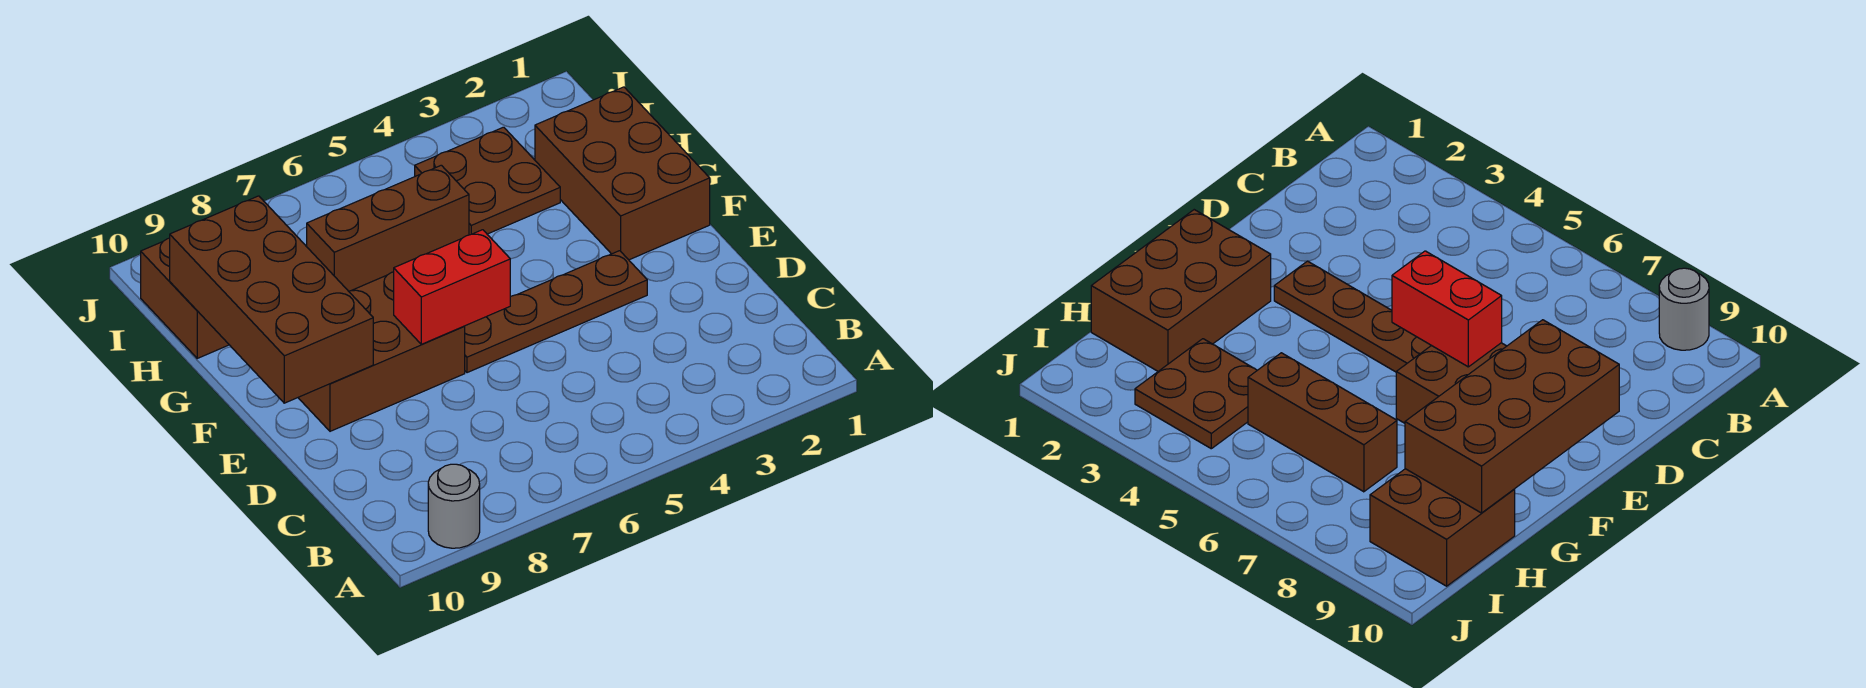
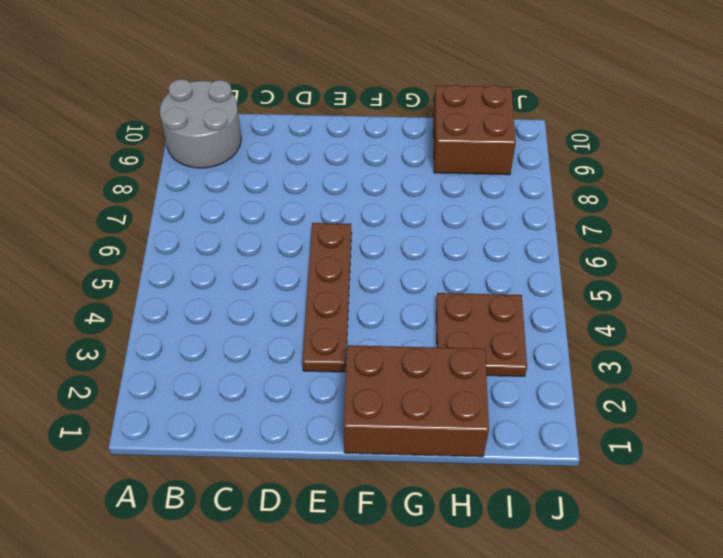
grey round brick A9:B10 level 1 -> grey round brick A9 level 1
none -> brown brick E7:F9 level 1
none -> brown brick H5:H7 level 1

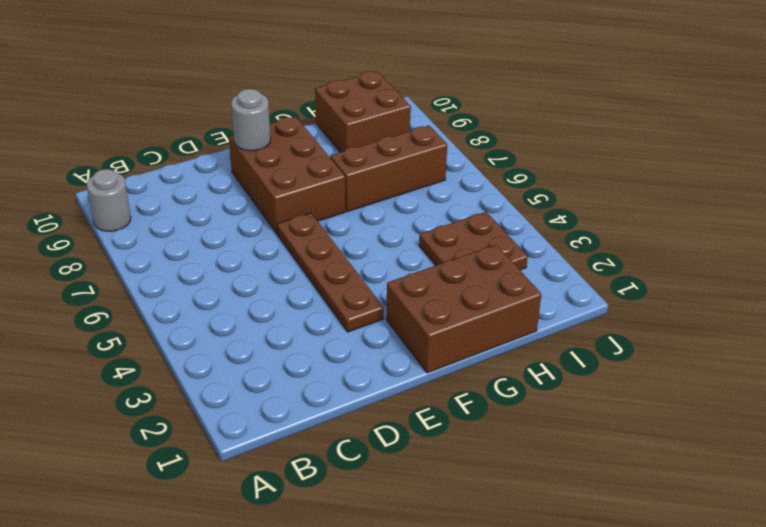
grey round brick E9 level 2 -> brown brick E9:H10 level 2
brown brick G7:I7 level 1 -> brown brick H5:H7 level 1
none -> red brick E6:E7 level 2

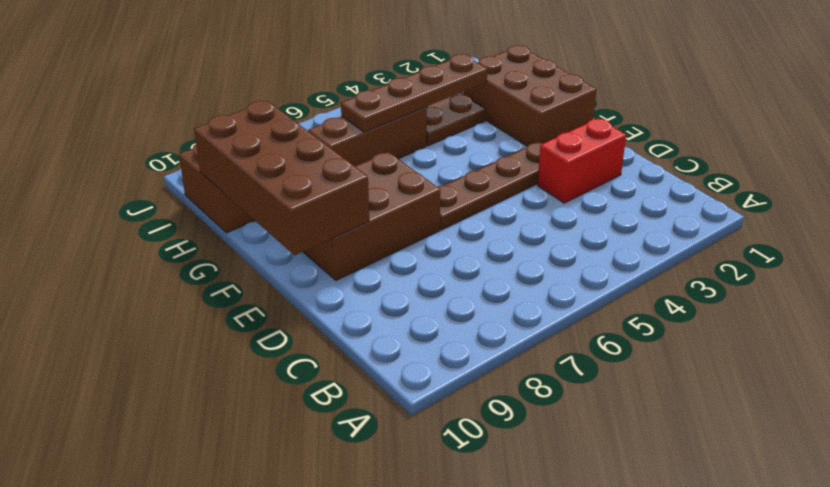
red brick D2:D3 level 1 -> red brick E6:E7 level 2
brown plate H3:H6 level 2 -> none
none -> grey round brick A9 level 1

